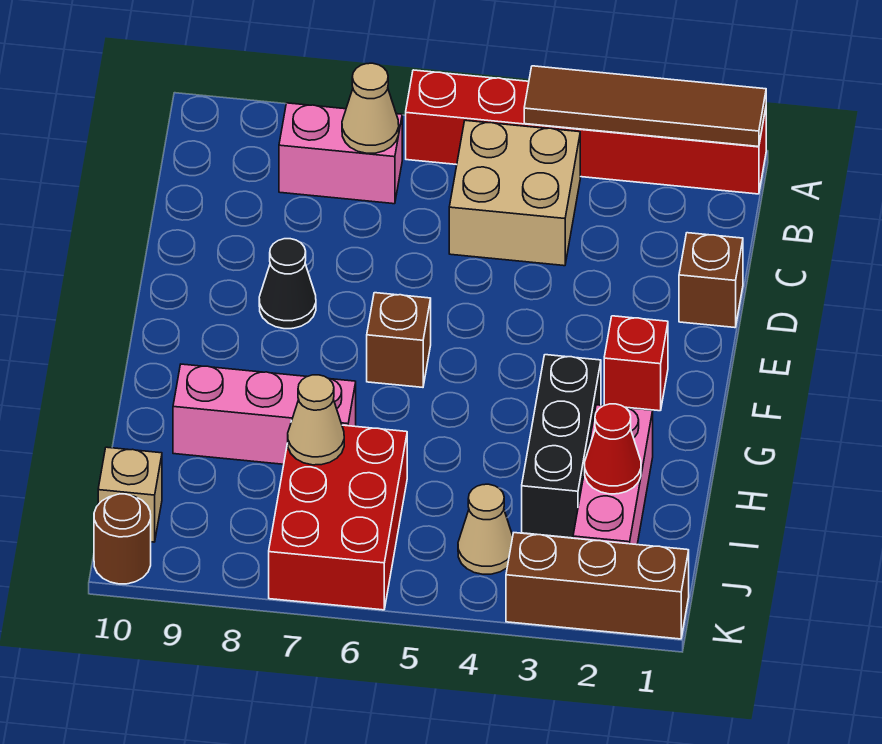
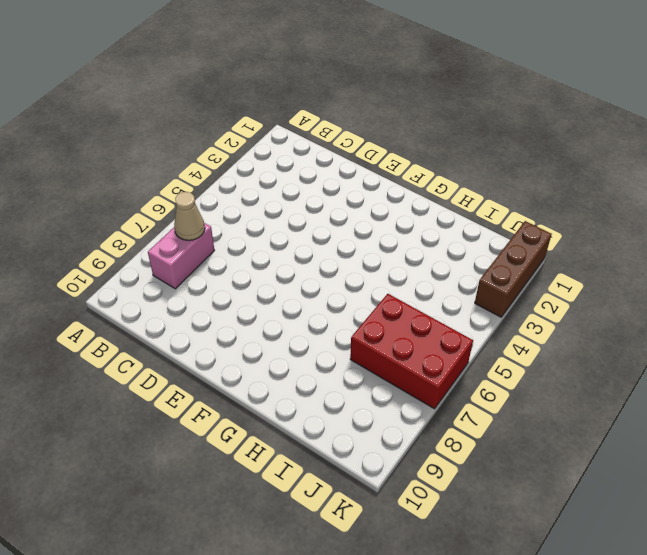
none -> red brick A1:A6 level 1
none -> tan brick B4:C5 level 1
none -> brown brick D1 level 1

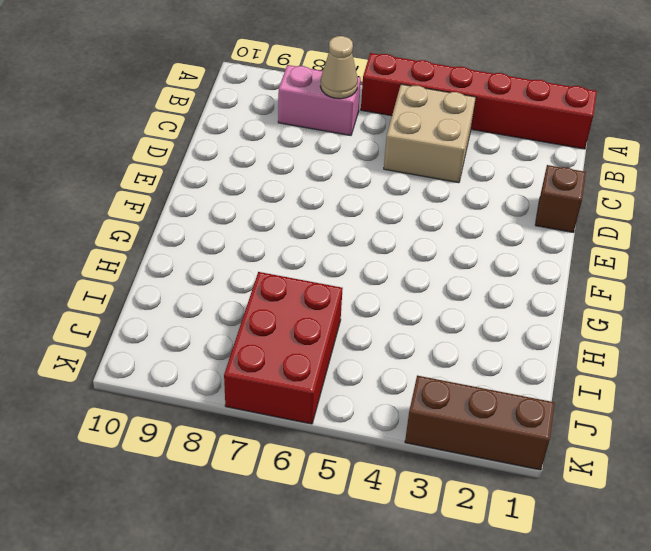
none -> black cone E8 level 1
none -> red brick F2 level 1
none -> brown brick F6 level 1

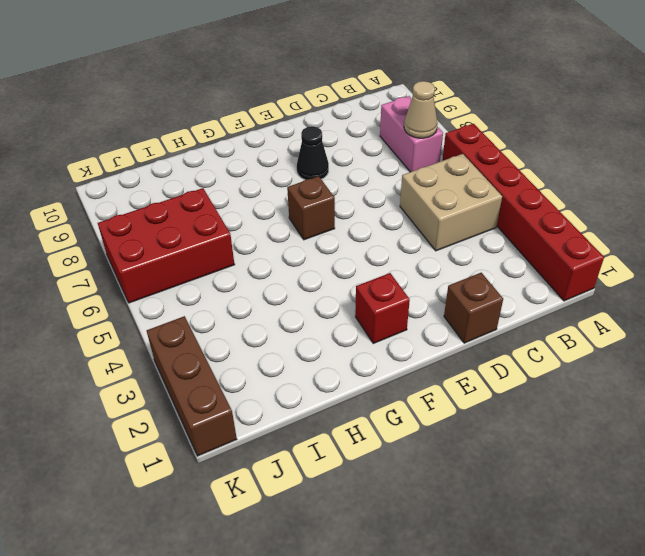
none -> black brick G3:I3 level 1
none -> pink brick H2:J2 level 1
none -> pink brick H7:H9 level 1

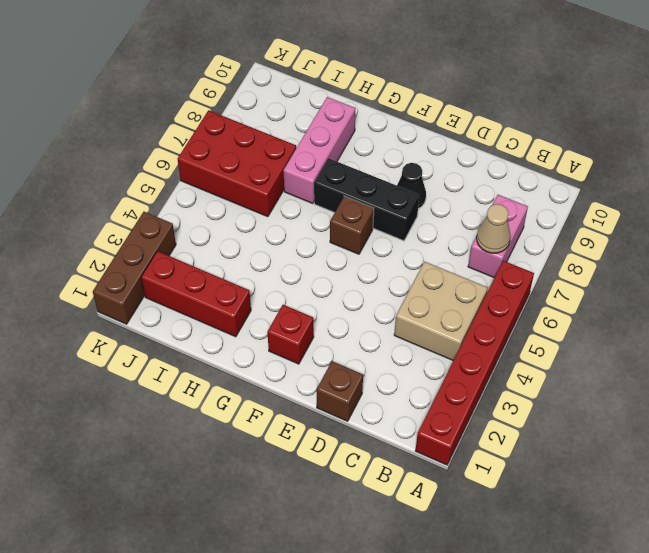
black brick E7:G7 level 1 -> black brick G3:I3 level 1
red brick H2:J2 level 1 -> pink brick H2:J2 level 1
none -> tan cone J4 level 1
none -> tan brick J10 level 1
none -> brown round brick K10 level 1

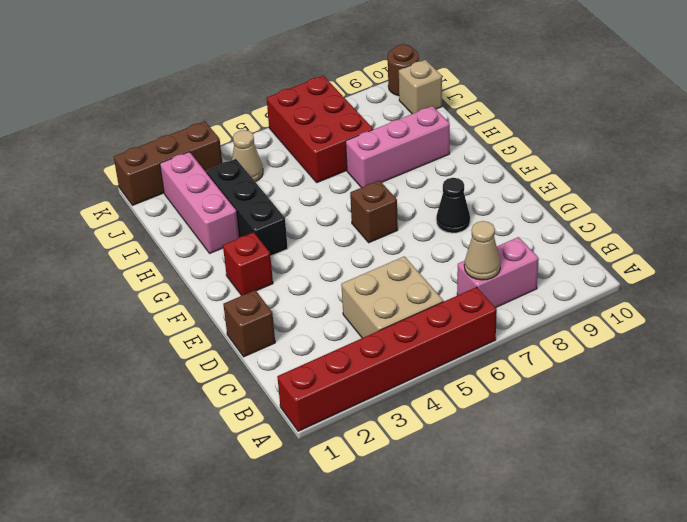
none -> brown tile A1:A4 level 2
none -> red cone I2 level 2
none -> tan cone I7 level 2

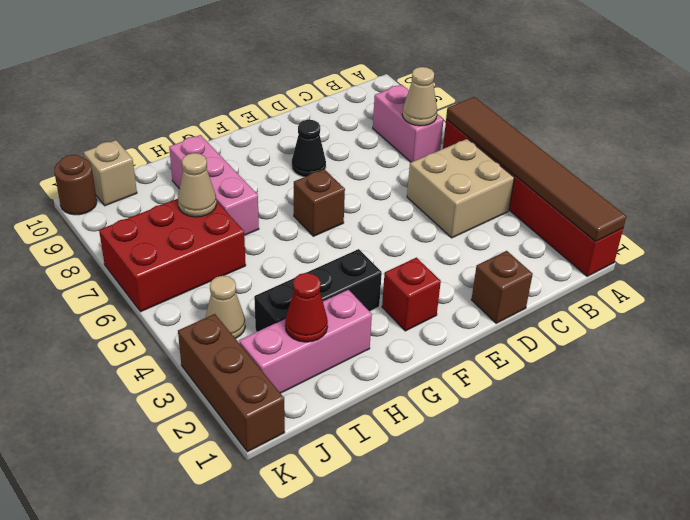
brown tile A1:A6 level 2 -> brown tile A1:A4 level 2

